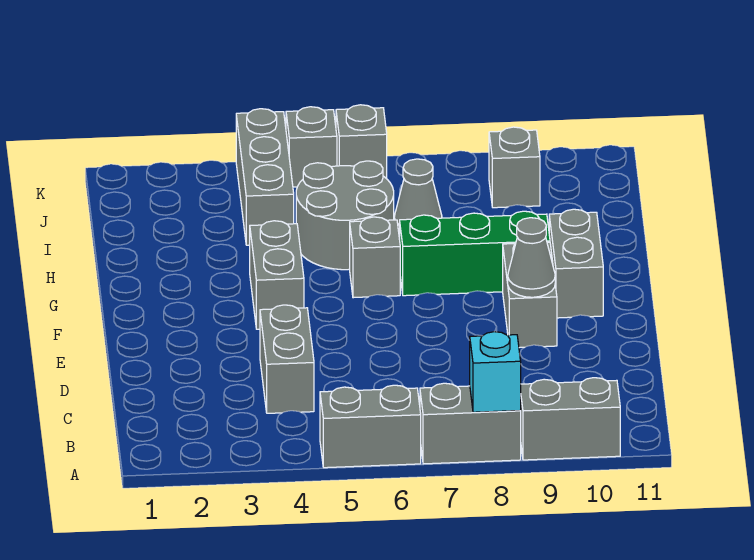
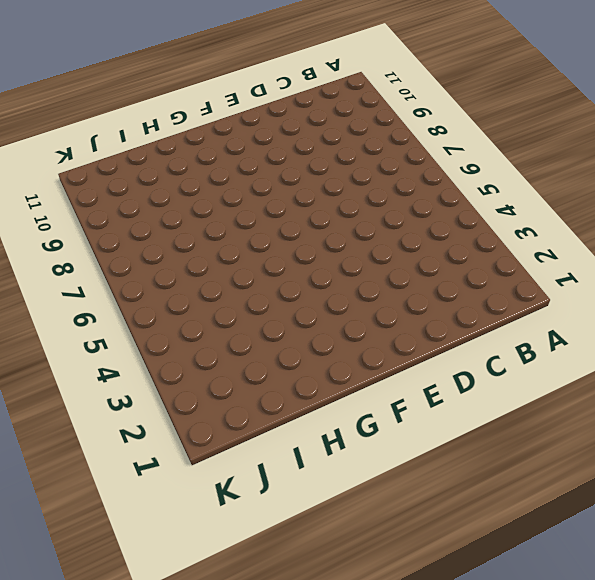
none -> grey brick A5:A6 level 1
none -> grey brick A7:A8 level 1
none -> grey brick A9:A10 level 1

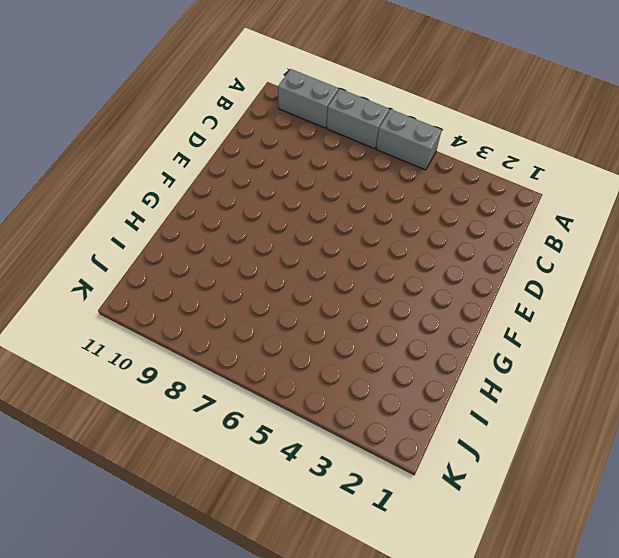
none -> grey brick C4:D4 level 1
none -> grey brick E9:F9 level 1
none -> grey brick F4:G4 level 1

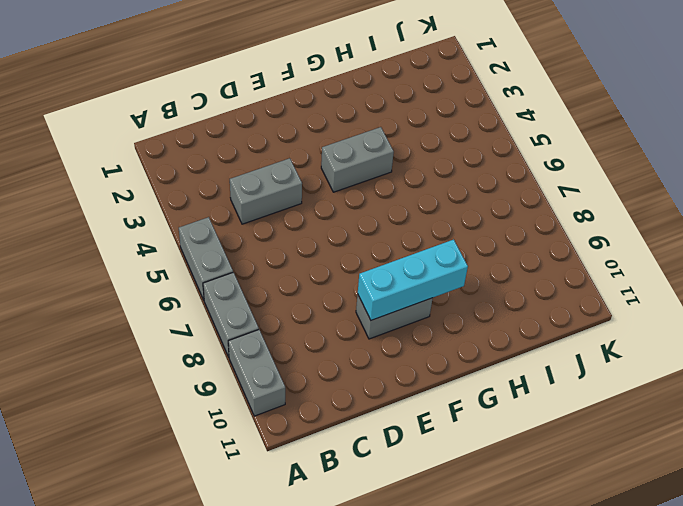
cyan brick E9:G9 level 2 -> grey cone E9 level 2
none -> grey brick F10:G10 level 1
none -> grey brick G6 level 1
none -> green brick G7:G9 level 1

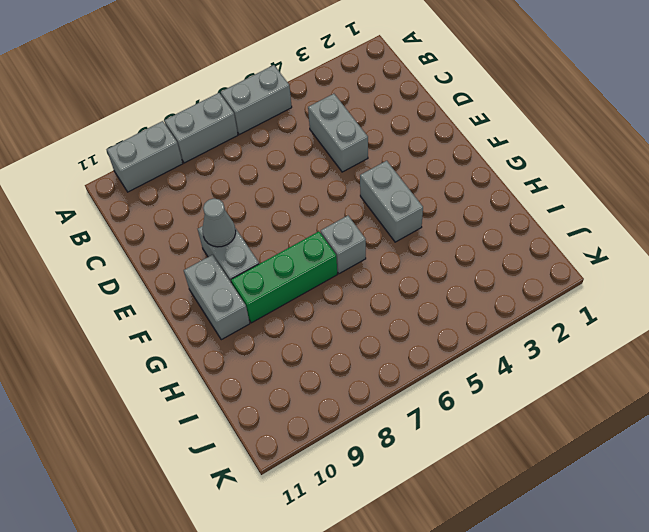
none -> grey round brick H5:I6 level 1
none -> grey brick I4:K4 level 1
none -> grey cone I7 level 1

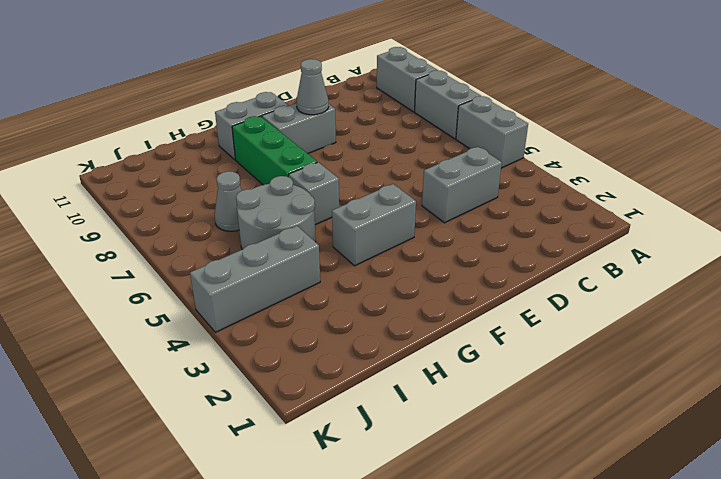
none -> grey brick J9 level 1
none -> grey brick K5 level 1
none -> grey brick K6 level 1

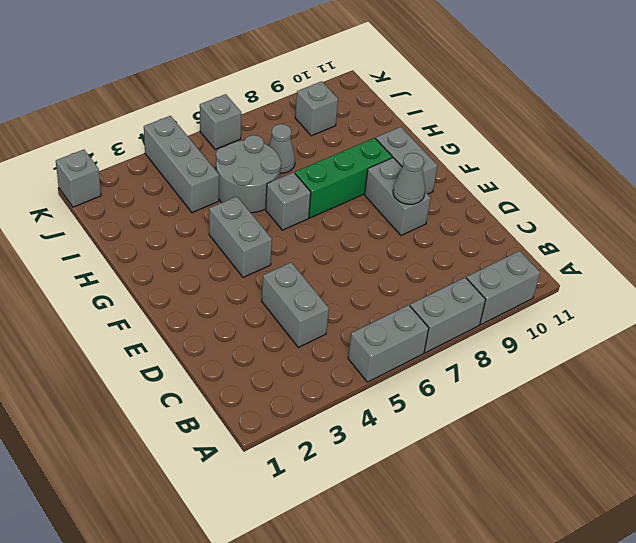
grey brick K1 level 1 -> grey brick K5 level 1
none -> cyan brick A8 level 2

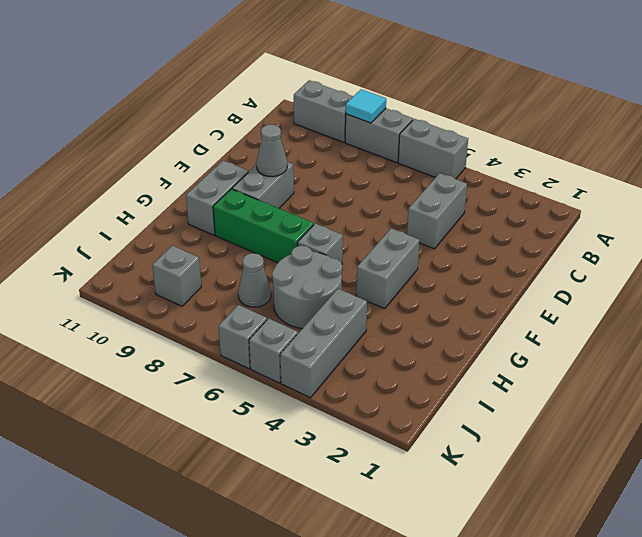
cyan tile A8 level 2 -> cyan brick A8 level 2

